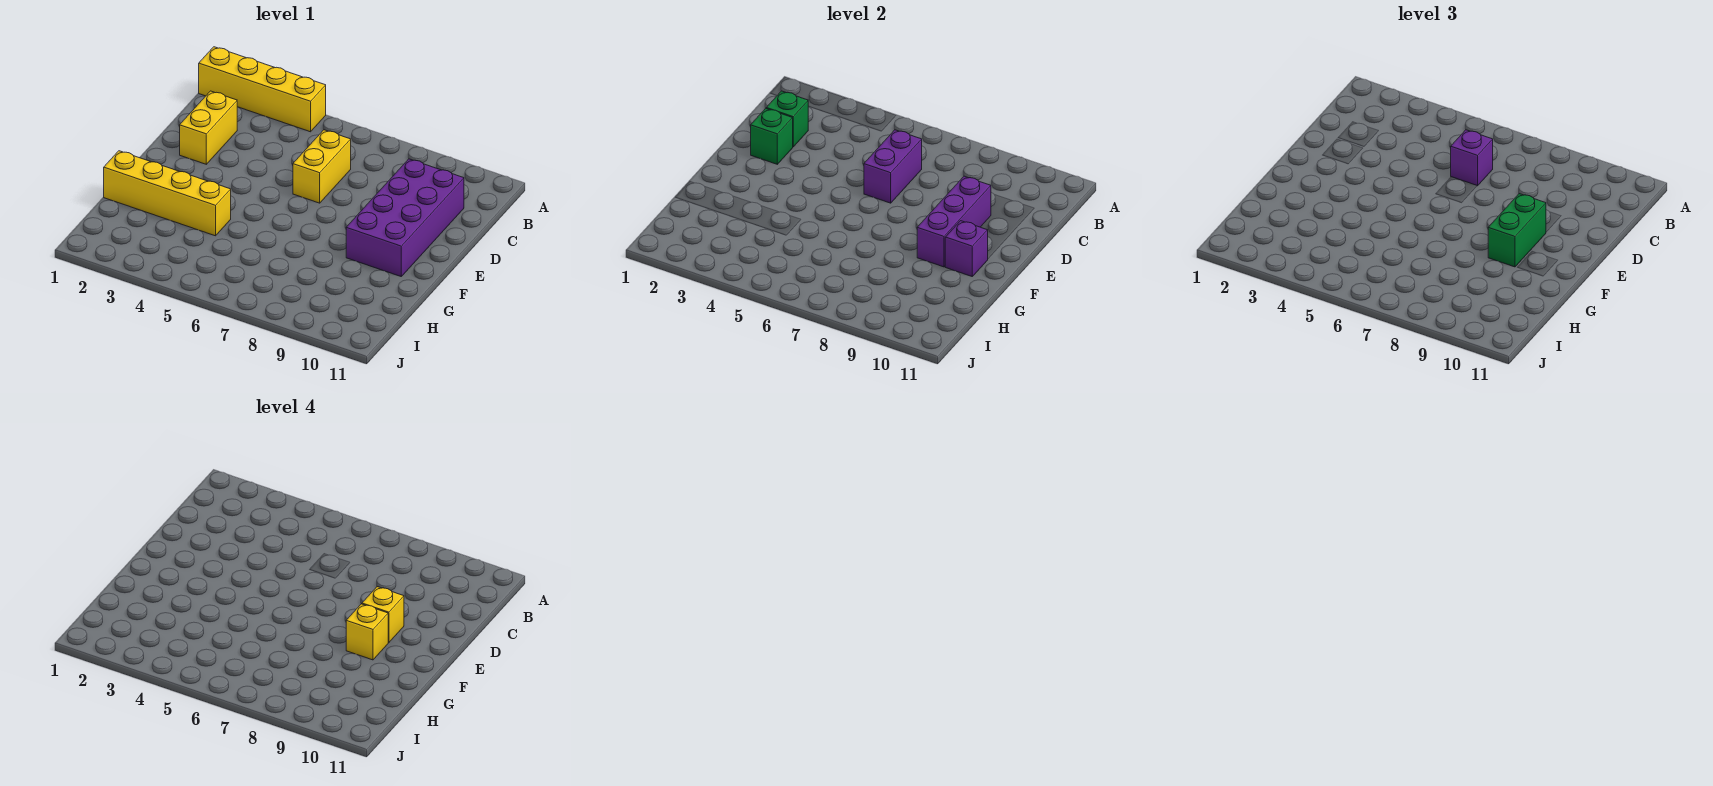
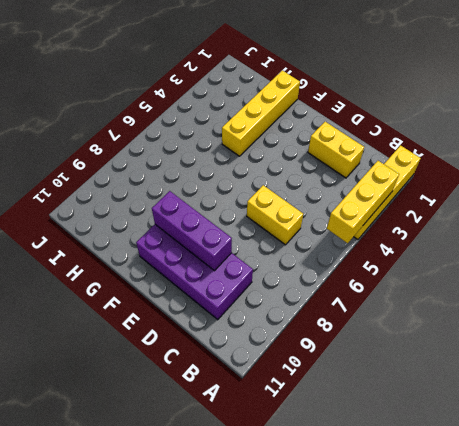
yellow brick A3:A5 level 2 -> none
none -> green brick C2 level 2
none -> purple brick C6:D6 level 2
none -> green brick D2 level 2

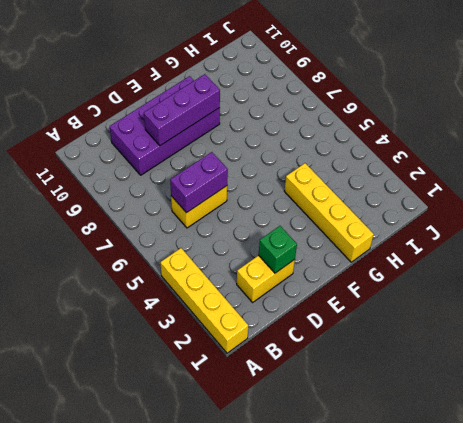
none -> green brick C2 level 2
none -> purple brick F10 level 2
none -> purple brick C6 level 3

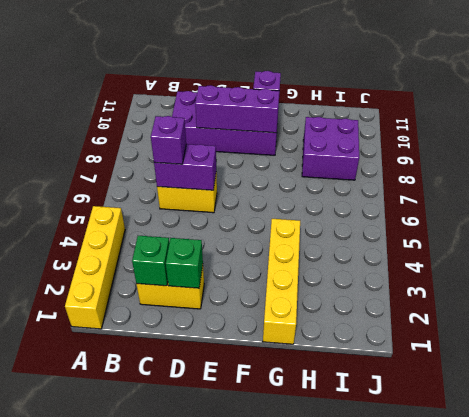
purple brick H8:I9 level 1 -> none
none -> green brick E9:F9 level 3
none -> yellow brick E9 level 4
none -> yellow brick F9 level 4

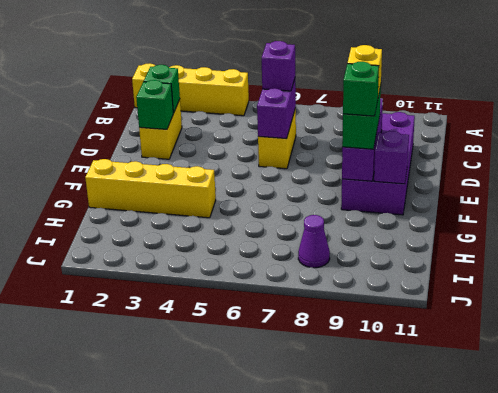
green brick F9 level 4 -> yellow brick F9 level 4
purple cone I8 level 1 -> none

